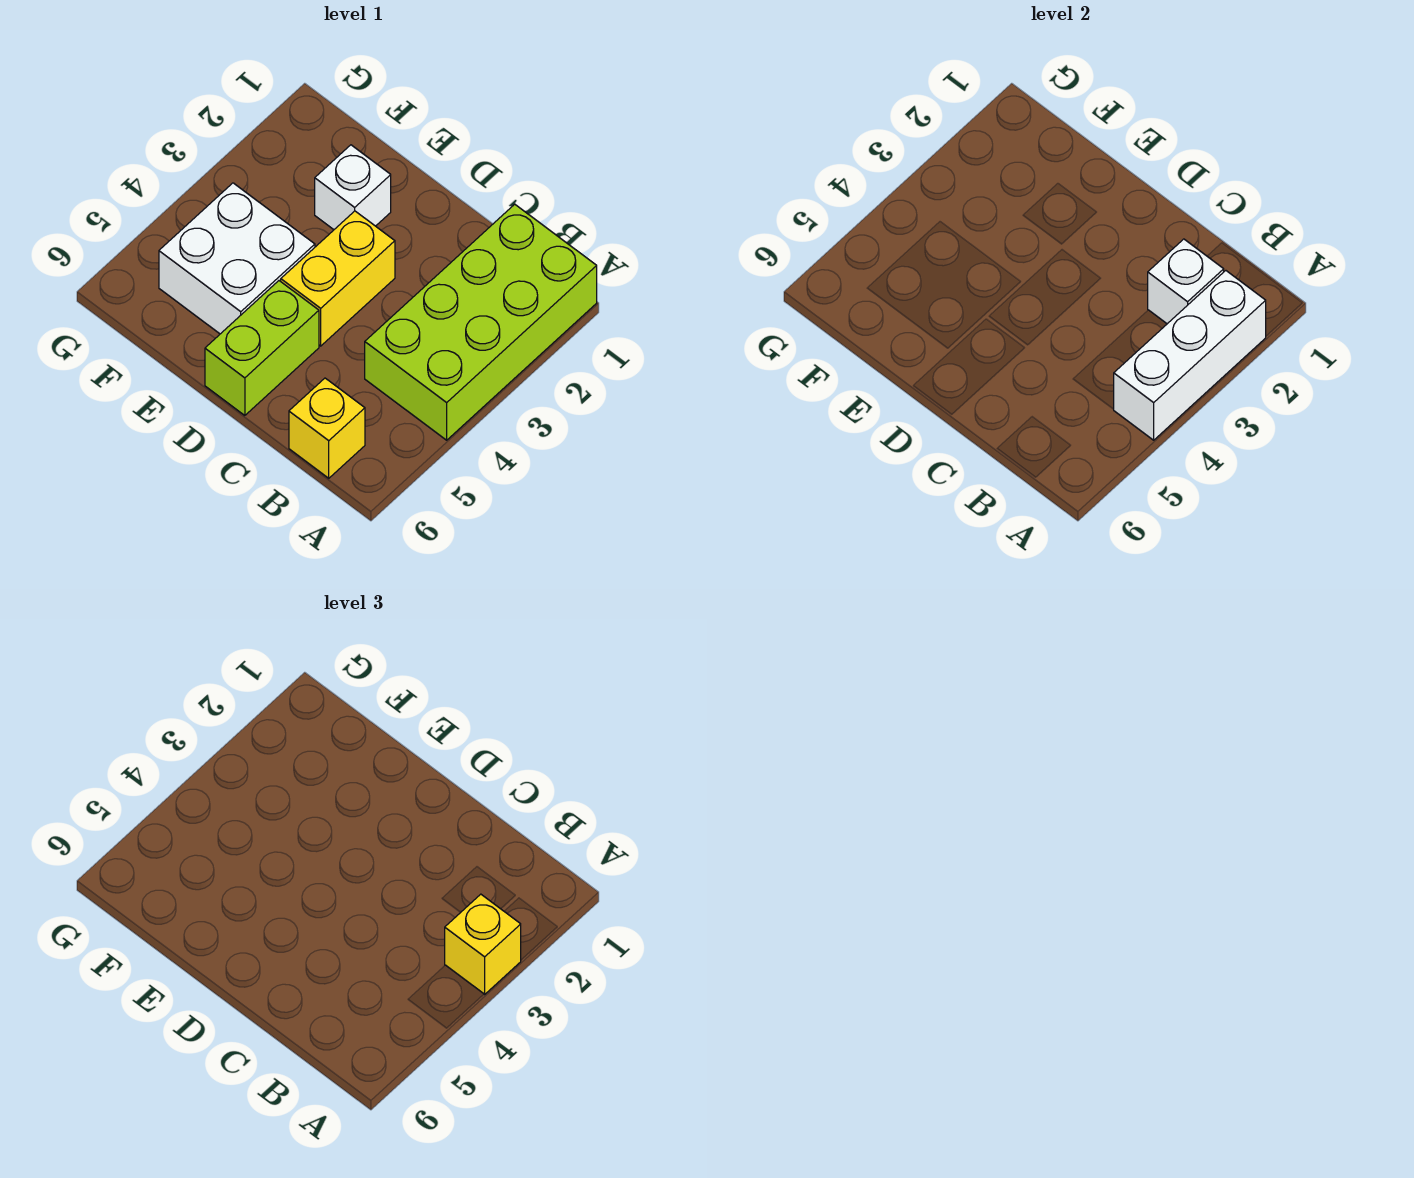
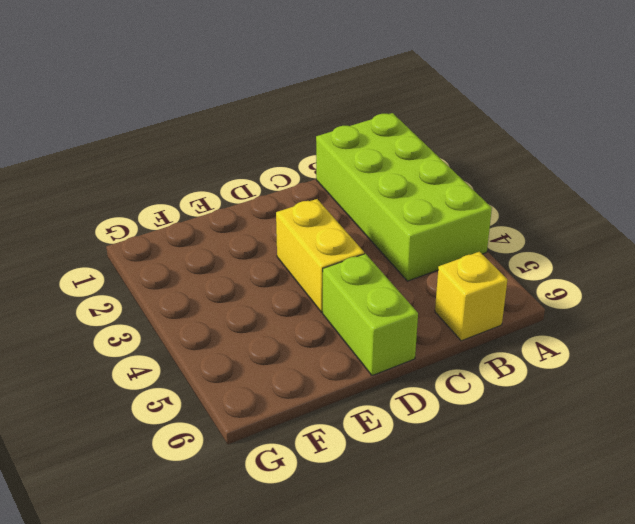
none -> white brick E2 level 1
none -> white brick E4:F5 level 1

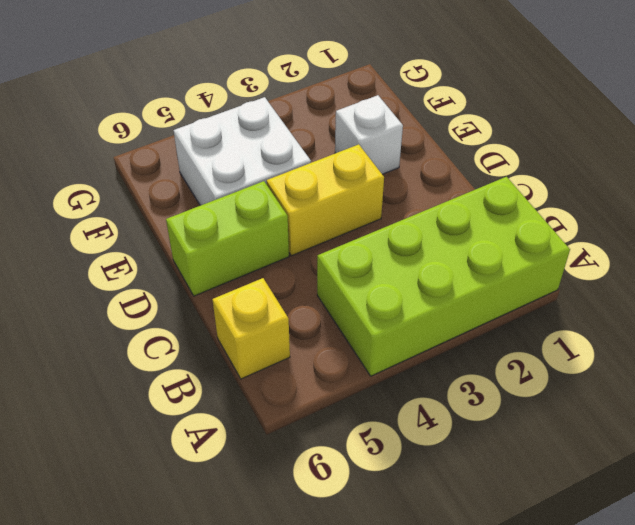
none -> white brick A2:A4 level 2
none -> white brick B2 level 2

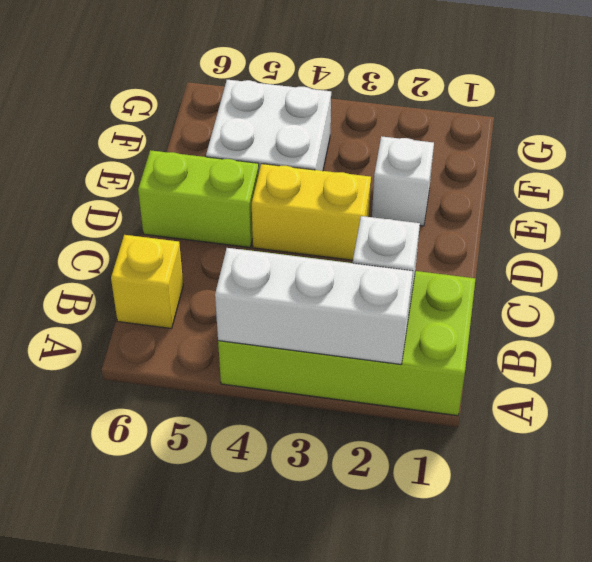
none -> yellow brick A3 level 3

